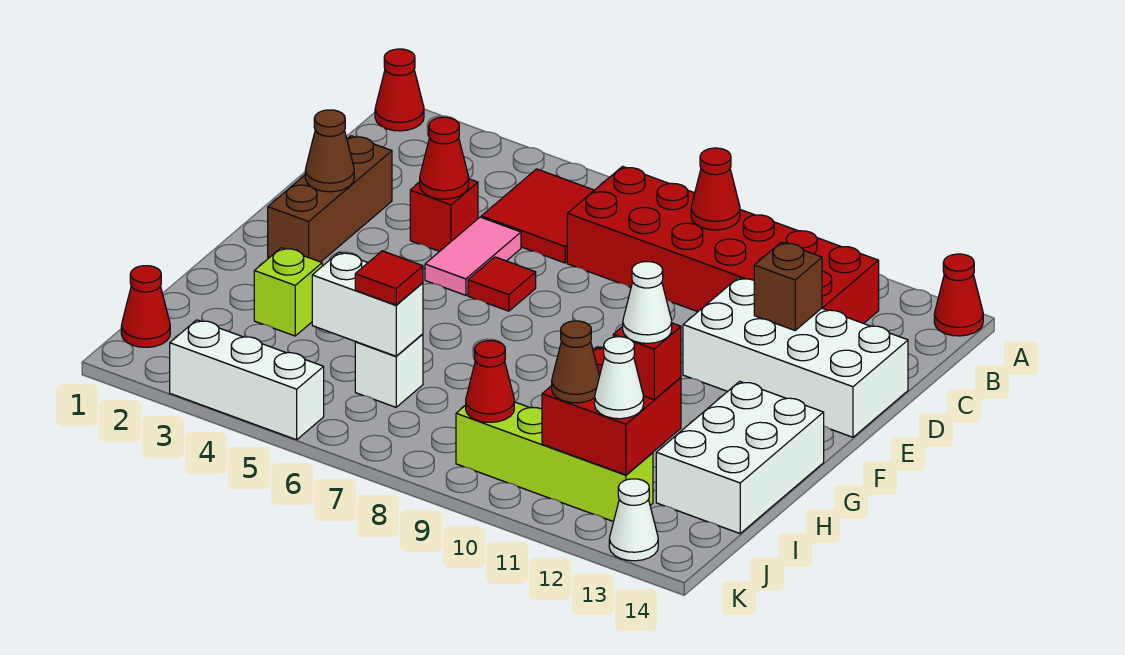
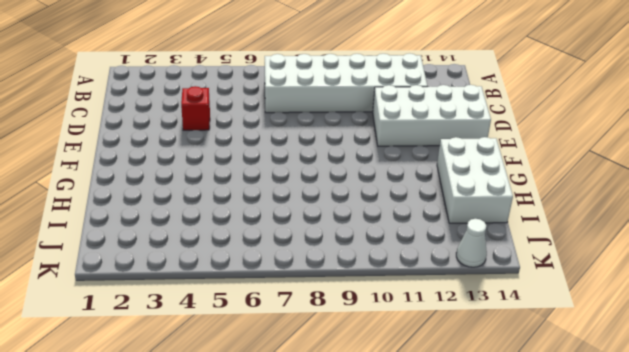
white brick B7:C12 level 1 -> red brick B7:C12 level 1
none -> red cone A1 level 1
none -> red cone A14 level 1
none -> red tile B5:C6 level 1

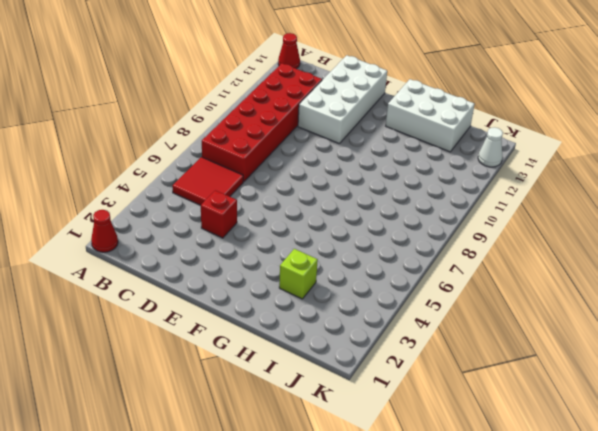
none -> brown brick D2:F2 level 1
none -> pink tile D5:E5 level 1
none -> red tile E6 level 1

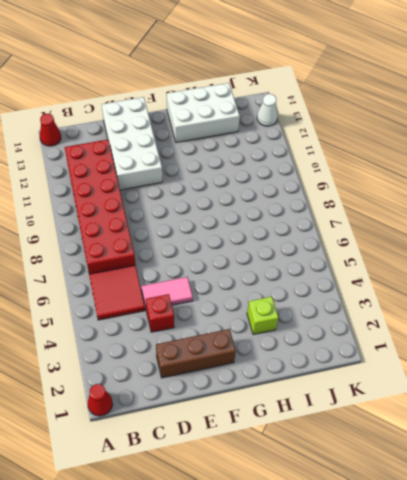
none -> red tile E6 level 1
none -> white brick I6 level 1
none -> red cone J1 level 1

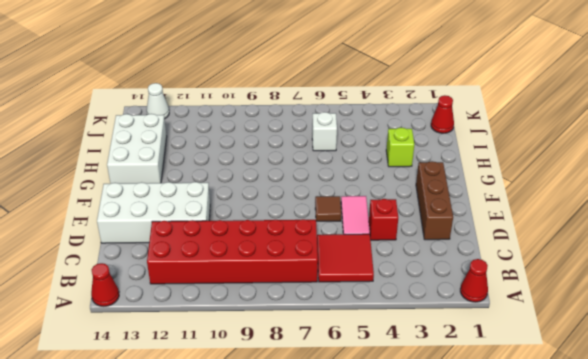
brown tile E6 level 1 -> red tile E6 level 1
none -> lime brick J9:J12 level 1
none -> white brick K3:K5 level 1
none -> red cone B9 level 2

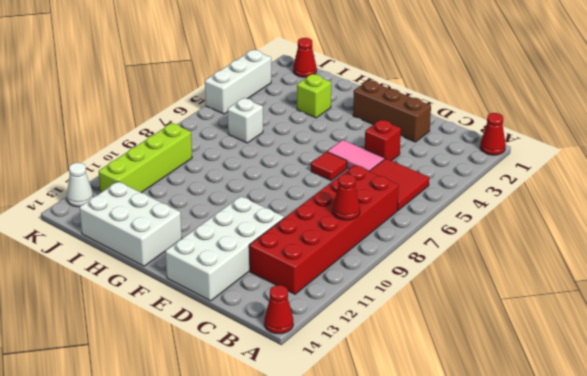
none -> red cone D4 level 2
none -> brown brick D12 level 2
none -> brown cone E2 level 2

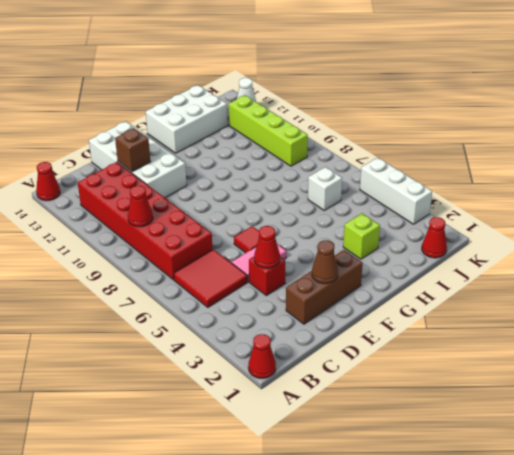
none -> white brick I5:I6 level 2
none -> red brick I11:J12 level 2
none -> red cone J9 level 2

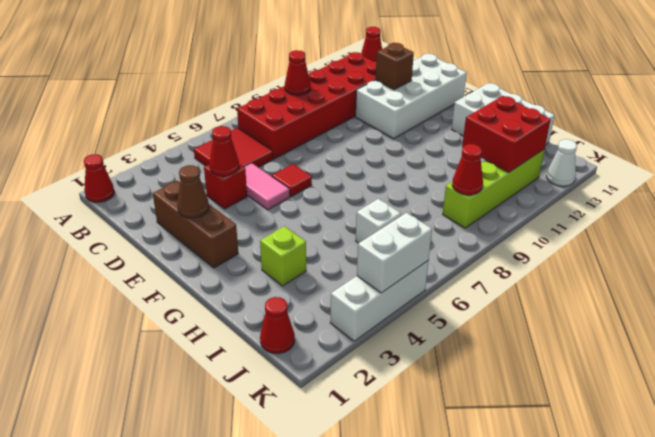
white brick K4:K5 level 2 -> white brick I5:I6 level 2
none -> red tile I6 level 3
none -> red brick I12 level 3
none -> brown cone J11 level 3

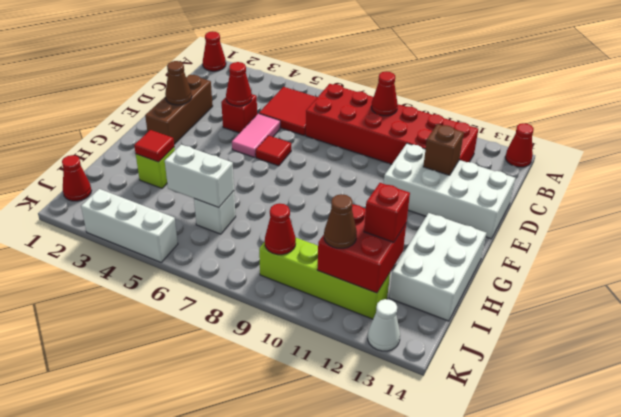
red tile H3 level 2 -> red tile I6 level 3
none -> white cone J12 level 3
none -> white cone I12 level 4

